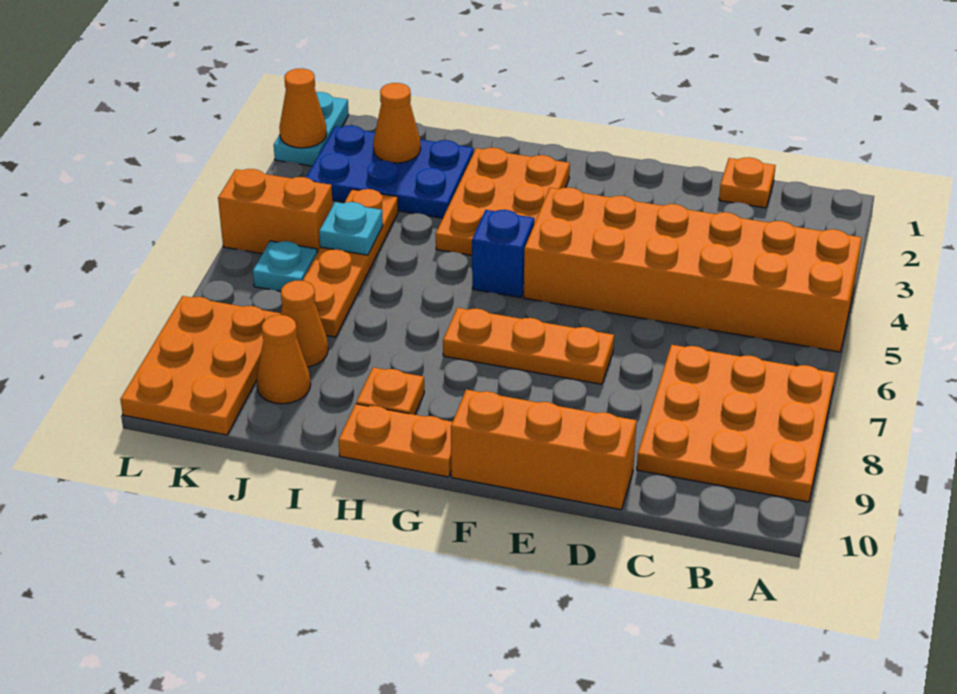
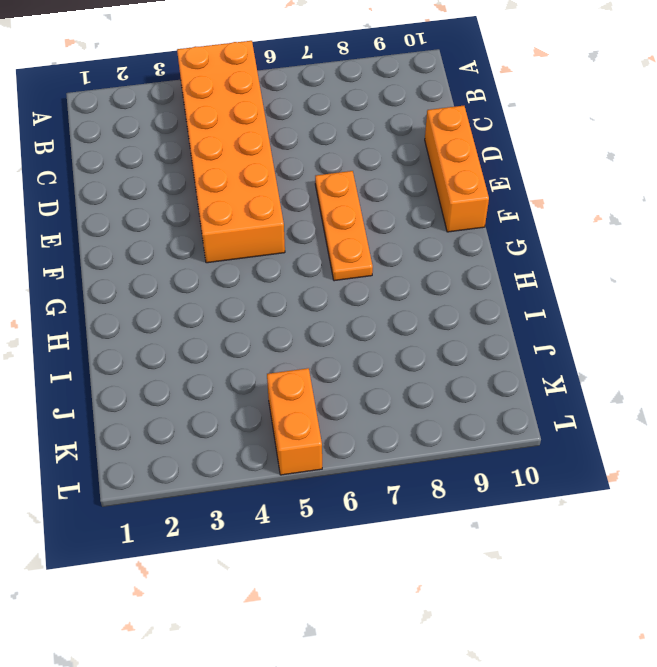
none -> orange plate A7:C9 level 1
none -> orange plate C1 level 1
none -> orange plate G2:H4 level 1

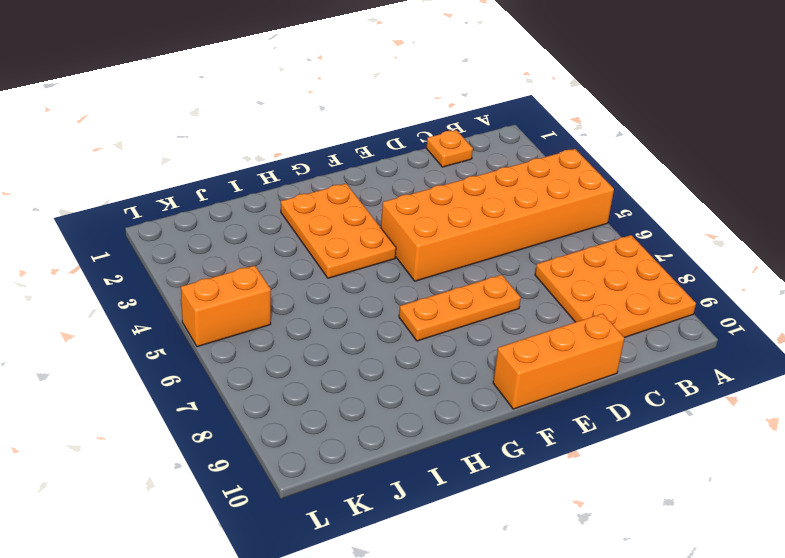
none -> blue brick G5 level 1
none -> orange plate G10:H10 level 1
none -> orange plate H9 level 1

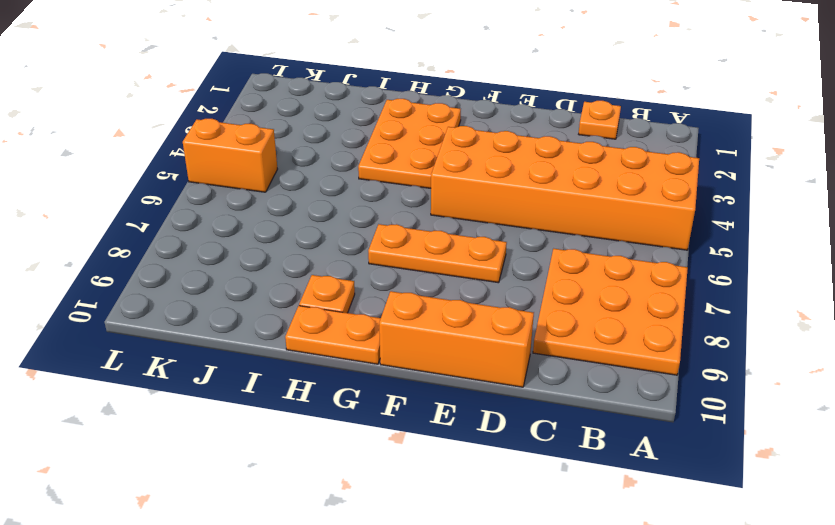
none -> blue brick G5 level 1
none -> blue plate I2:K3 level 1
none -> orange plate J4:J7 level 1

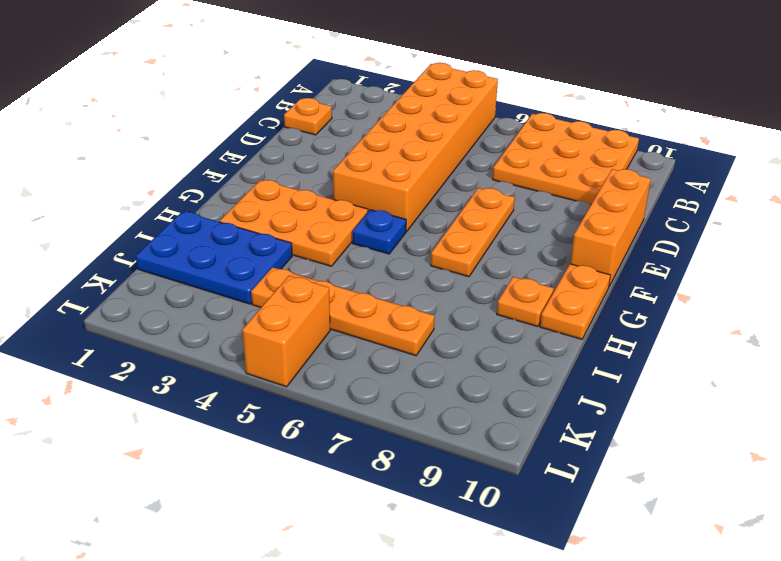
blue plate G5 level 1 -> blue brick G5 level 1
blue plate I1:J3 level 1 -> blue plate I2:K3 level 1
none -> orange cone J8 level 1
none -> orange cone J9 level 1
none -> cyan plate K6 level 1

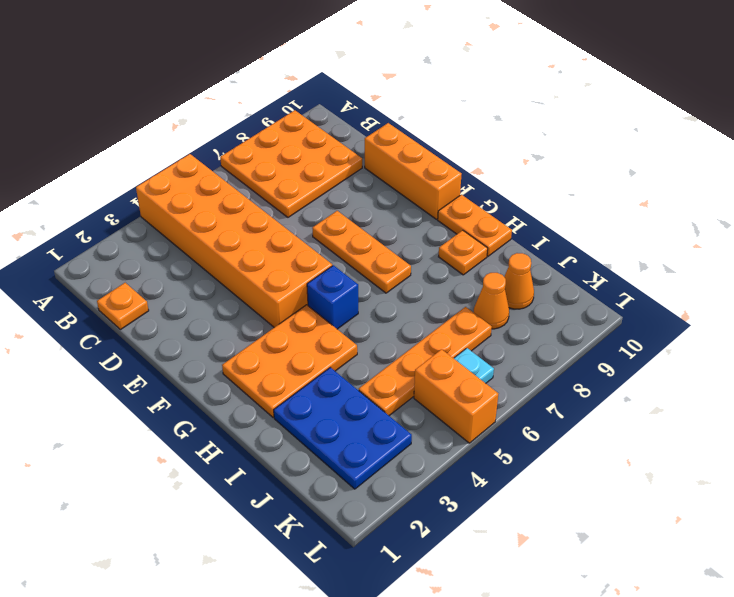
none -> orange plate K8:L10 level 1
none -> cyan plate L1:L2 level 1
none -> orange cone J2 level 2

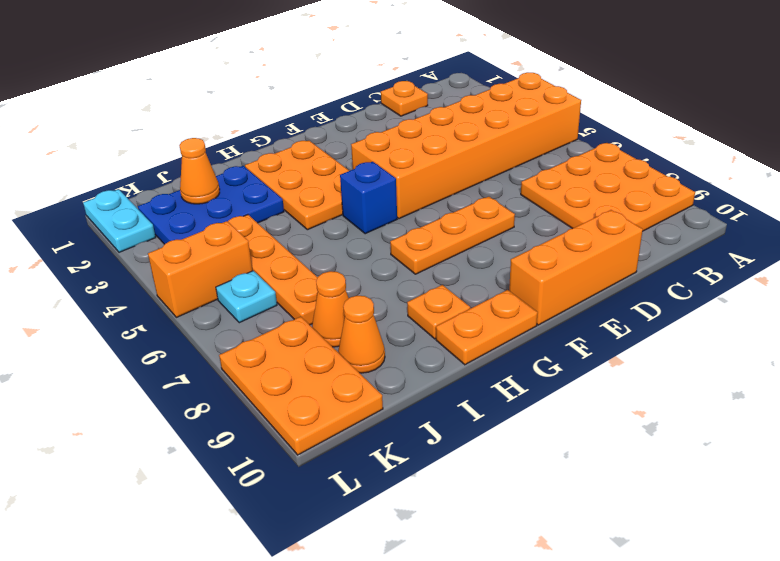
none -> cyan plate J5 level 2
none -> orange cone L2 level 2

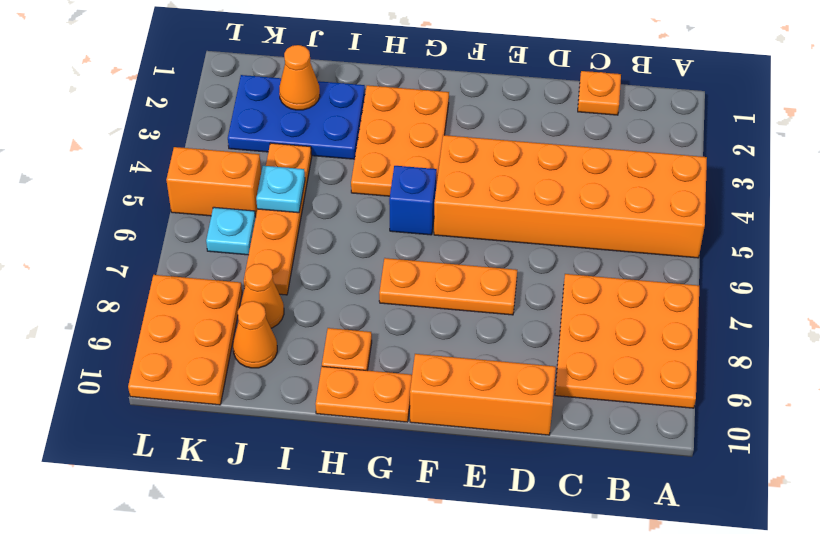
none -> cyan plate L1:L2 level 1
none -> orange cone L2 level 2

